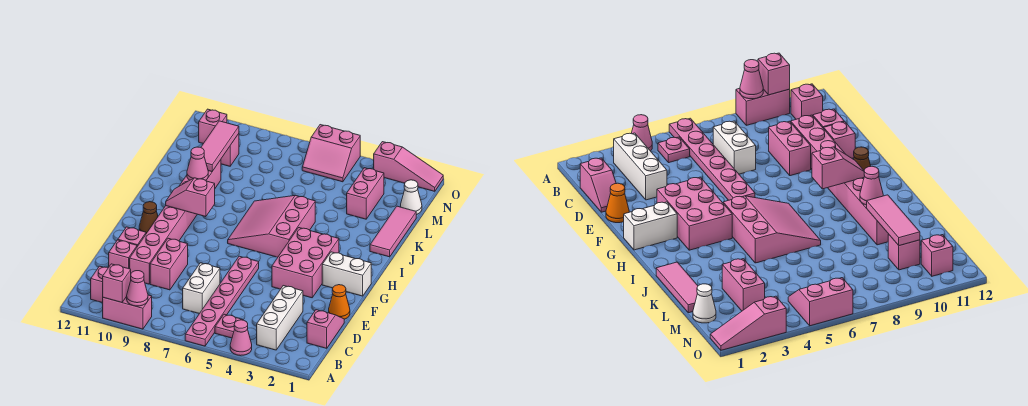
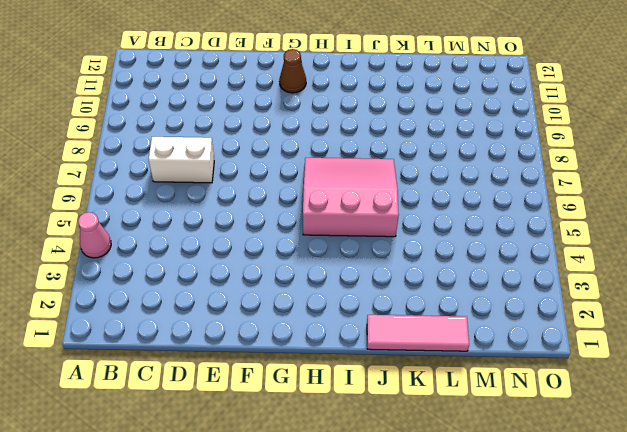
none -> pink plate A6:F6 level 1
none -> pink brick A9:A10 level 1
none -> white brick B3:D3 level 1

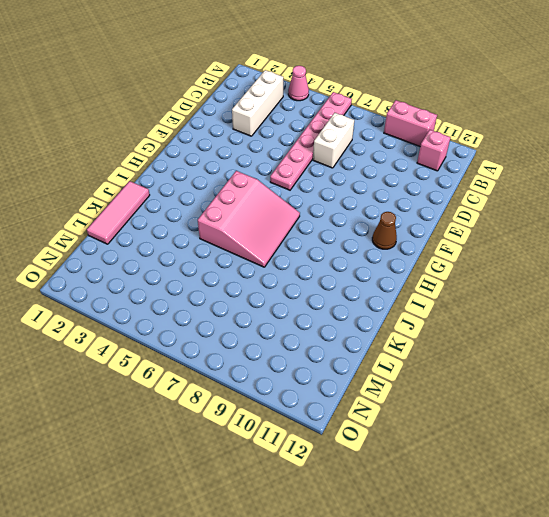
none -> pink plate B5 level 1
none -> pink slope C1:D1 level 1 top C
none -> pink brick D9:E9 level 1

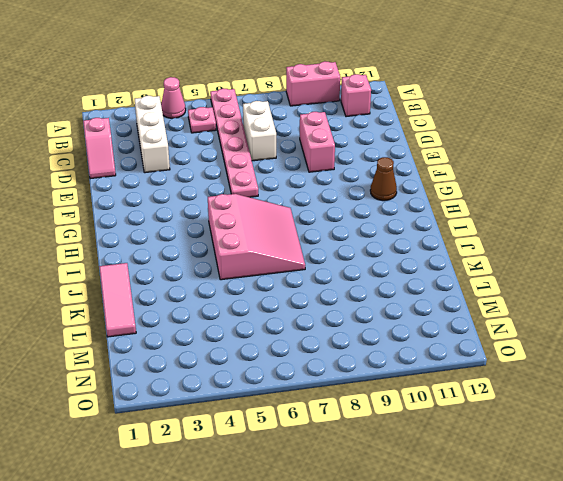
none -> pink brick D10:K10 level 1
none -> pink brick D11 level 1
none -> orange cone E1 level 1

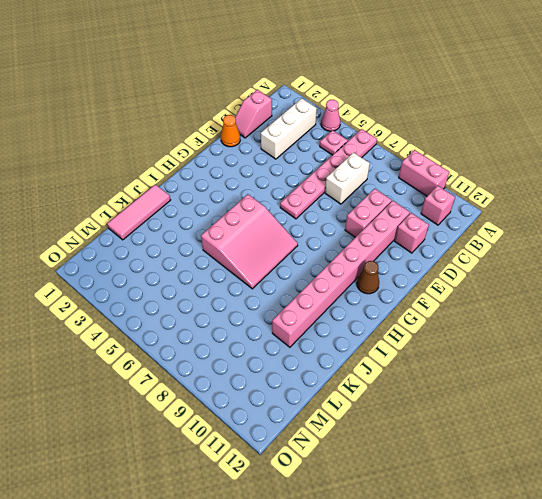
none -> pink brick E11 level 1
none -> pink brick F3:H4 level 1
none -> white brick G1:G2 level 1

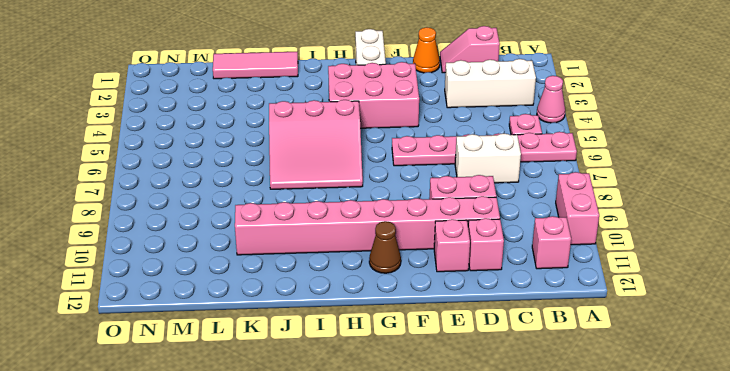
none -> pink brick L3:M3 level 1
none -> white cone M1 level 1
none -> pink brick M10 level 1

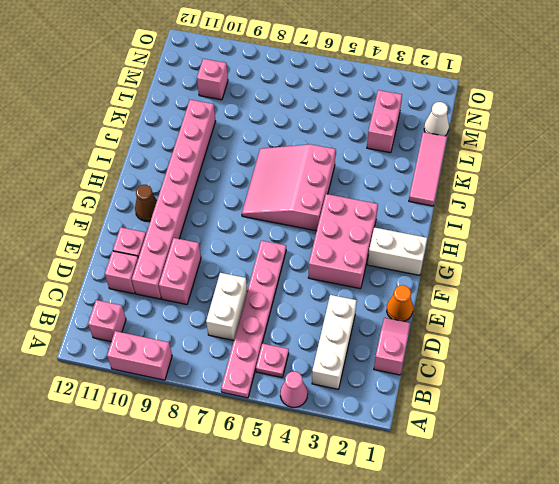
none -> pink slope N5:O6 level 1 top O
none -> pink brick N11 level 1
none -> pink slope O1:O3 level 1 top 3

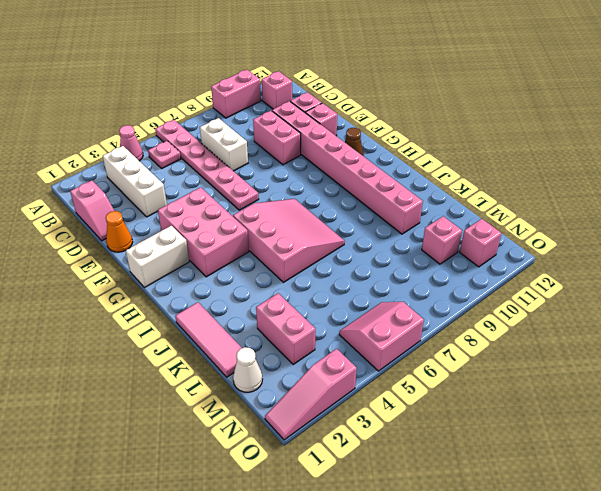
none -> pink cone A9 level 2
none -> pink brick A10 level 2
none -> pink slope H9:H10 level 2 top 9

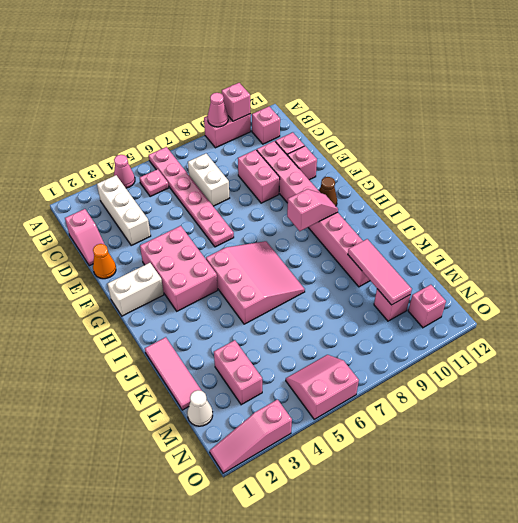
none -> pink cone J10 level 2

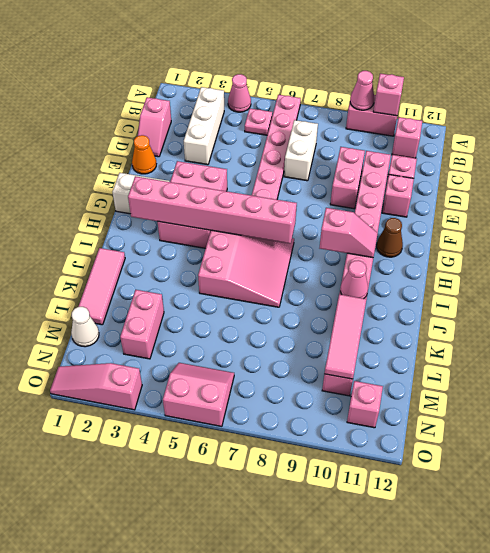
pink brick H2:H7 level 2 -> none

